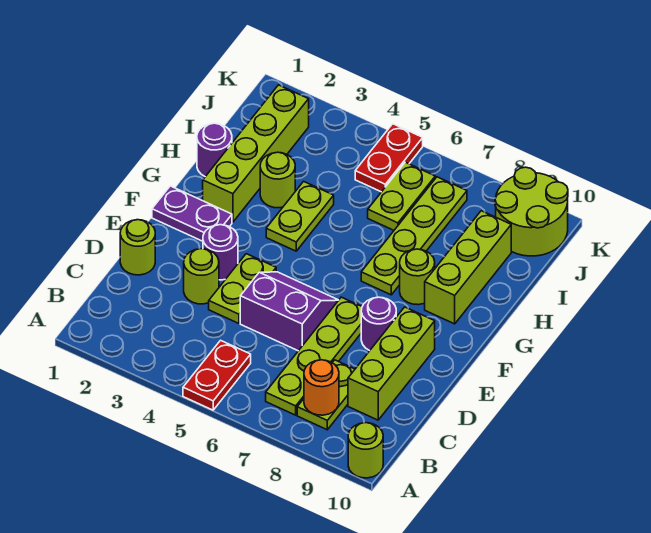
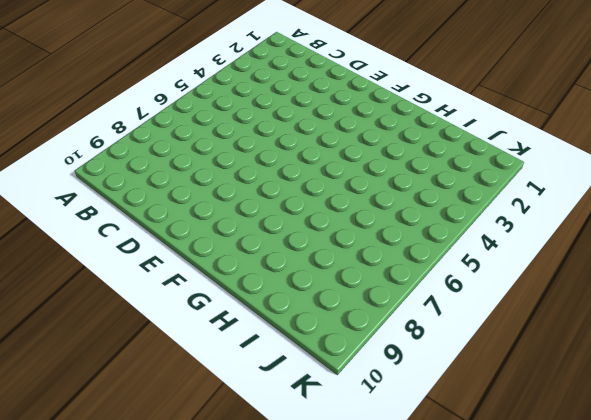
none -> red plate A5:B5 level 1
none -> lime round brick A10 level 1
none -> lime plate B7:E7 level 1

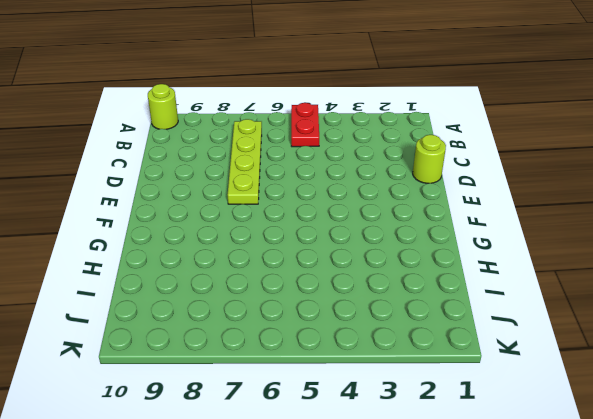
none -> lime plate B8:C8 level 1
none -> lime brick C9:E9 level 1
none -> lime round brick D3 level 1

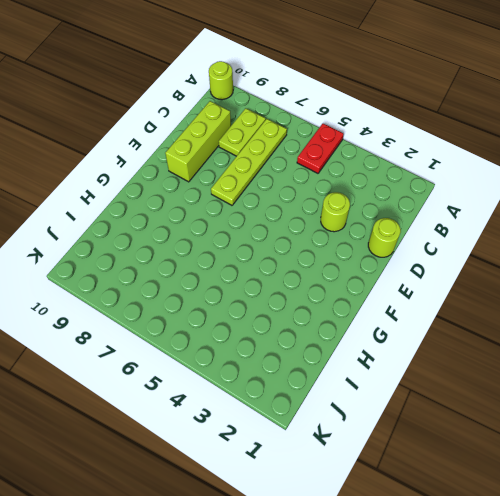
none -> lime plate D4:E4 level 1
none -> purple slope D5:E6 level 1 top D
none -> purple round brick E3 level 1

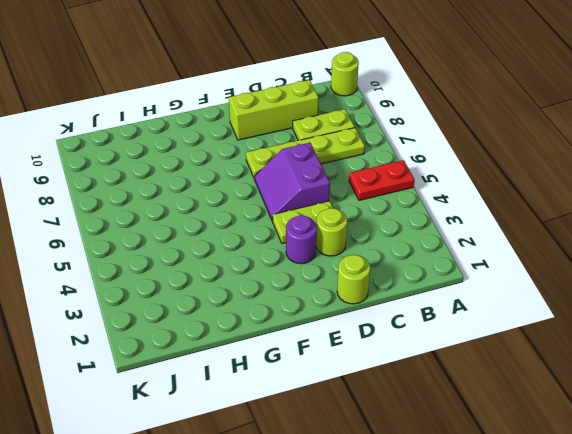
none -> purple round brick E8 level 1
none -> purple plate F1:F2 level 1
none -> lime brick G2:J2 level 1

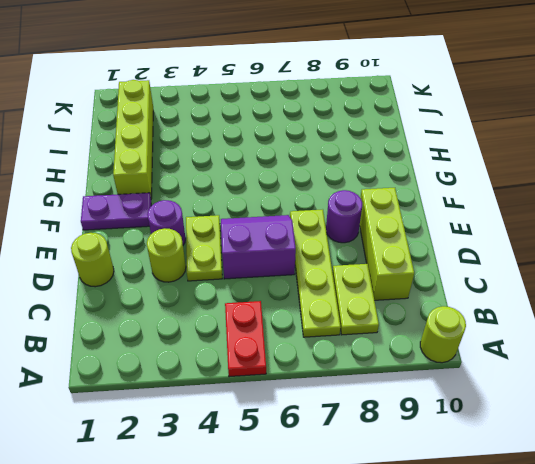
none -> lime plate G4:H4 level 1
none -> lime plate G7:J7 level 1
none -> lime round brick G8 level 1

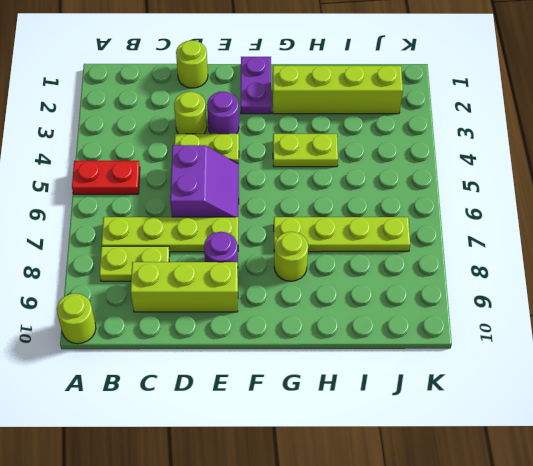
none -> lime brick G9:I9 level 1
none -> purple round brick H1 level 1
none -> lime round brick H3 level 1

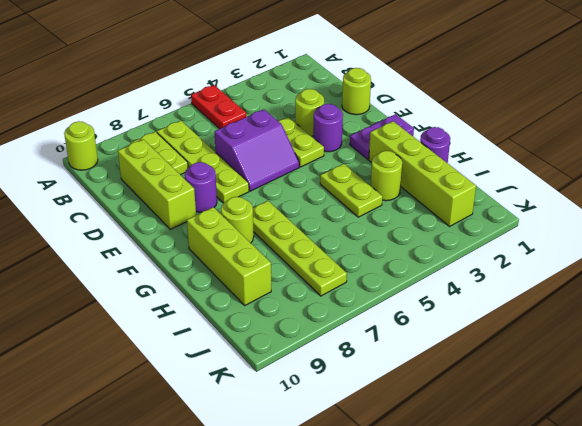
none -> lime plate I6:J6 level 1
none -> red plate J5:K5 level 1
none -> lime round brick J9:K10 level 1

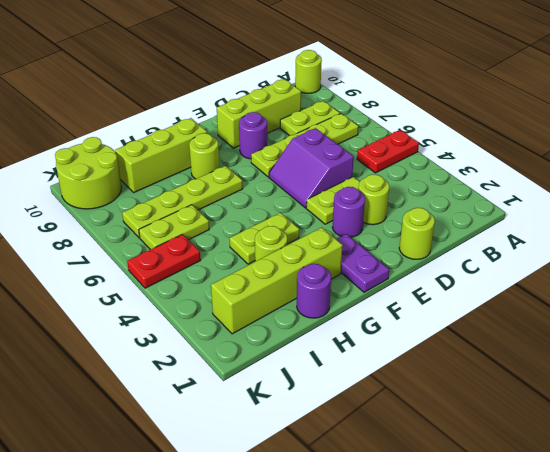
none -> orange round brick B8 level 2

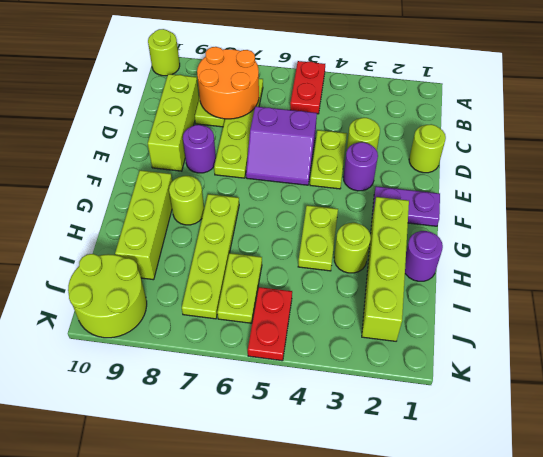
orange round brick B7:C8 level 2 -> orange round brick B8 level 2

